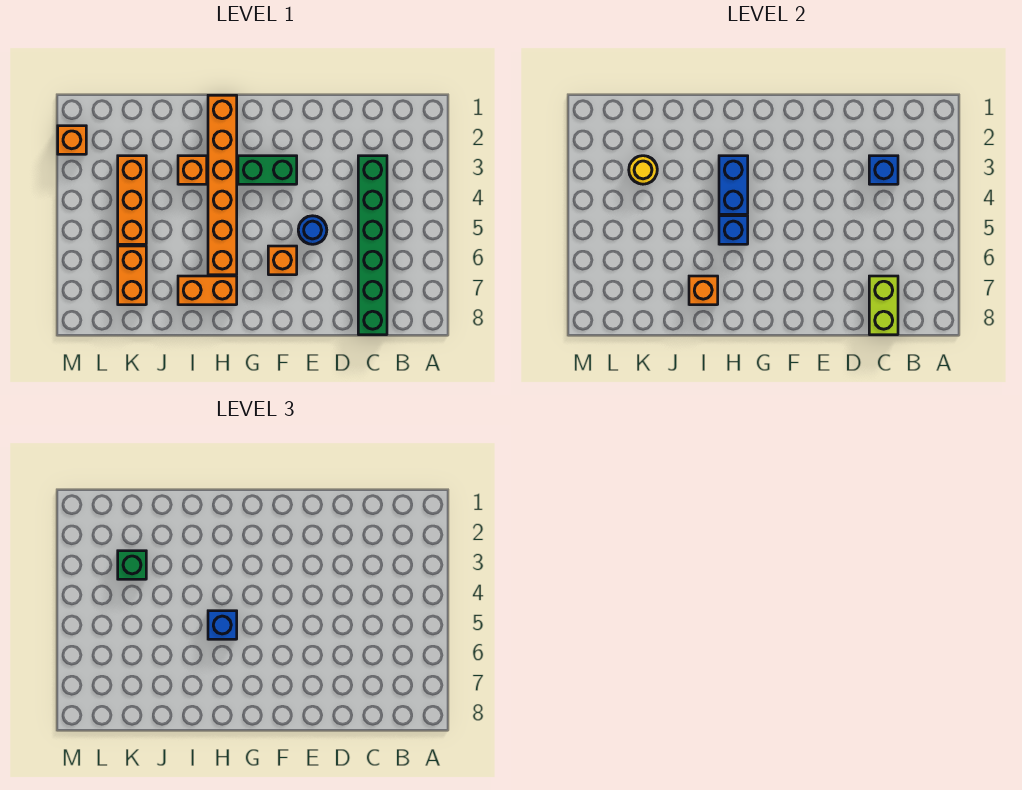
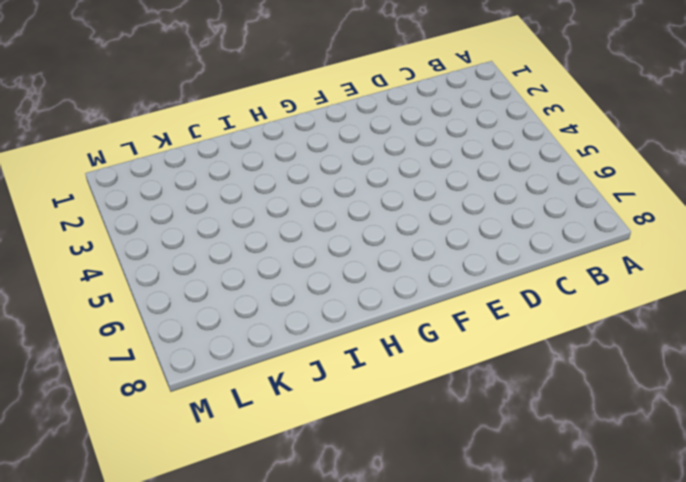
none -> green brick C3:C8 level 1
none -> blue round brick E5 level 1
none -> green brick F3:G3 level 1

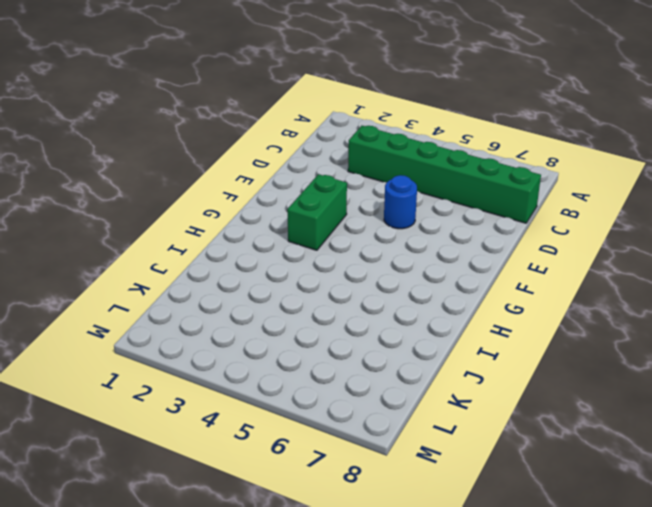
none -> orange brick F6 level 1
none -> orange brick H1:H6 level 1
none -> orange brick H7:I7 level 1

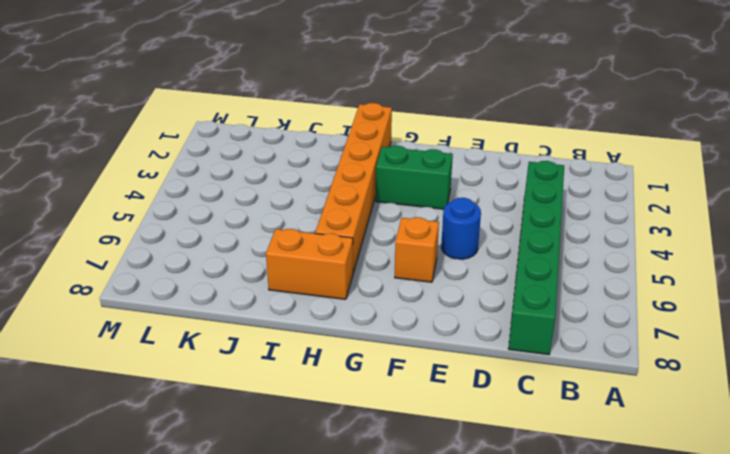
none -> orange brick I3 level 1
none -> orange brick K3:K5 level 1
none -> orange brick K6:K7 level 1

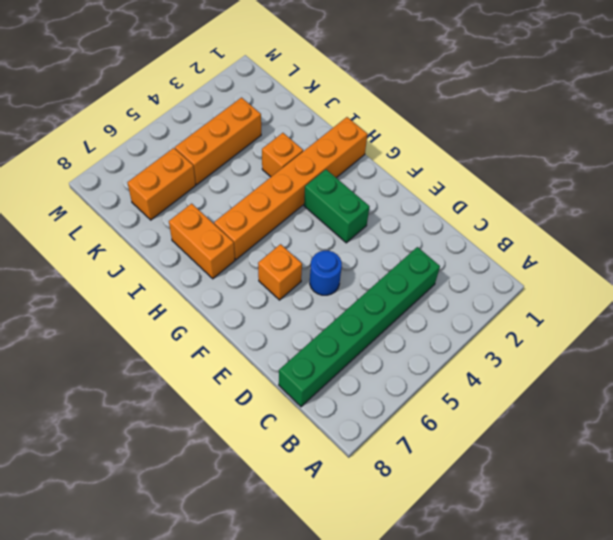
none -> orange brick M2 level 1
none -> blue brick C3 level 2
none -> lime brick C7:C8 level 2

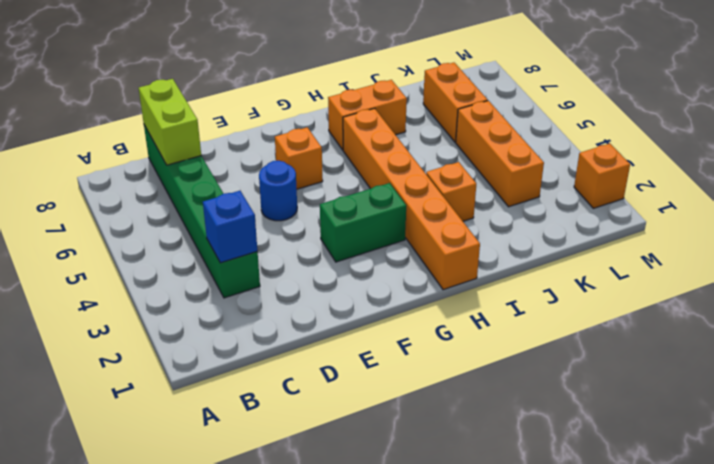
none -> blue brick H3:H4 level 2
none -> blue brick H5 level 2
none -> orange brick I7 level 2

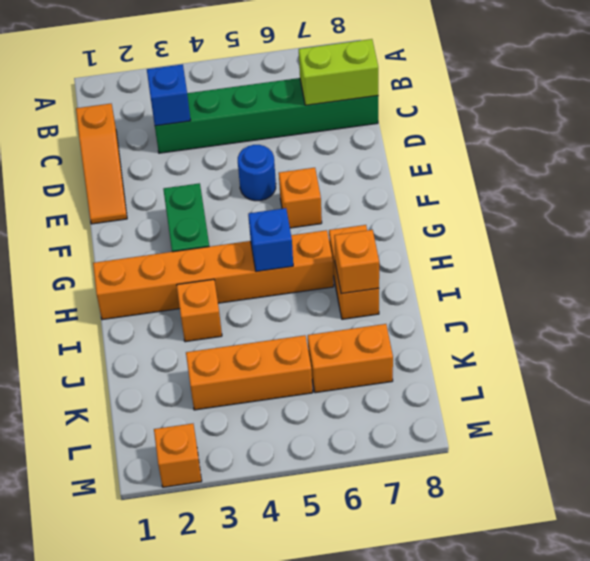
orange slope C1:E1 level 1 top C -> none
none -> blue brick H3:H4 level 2
none -> yellow round brick K3 level 2
none -> blue brick H5 level 3

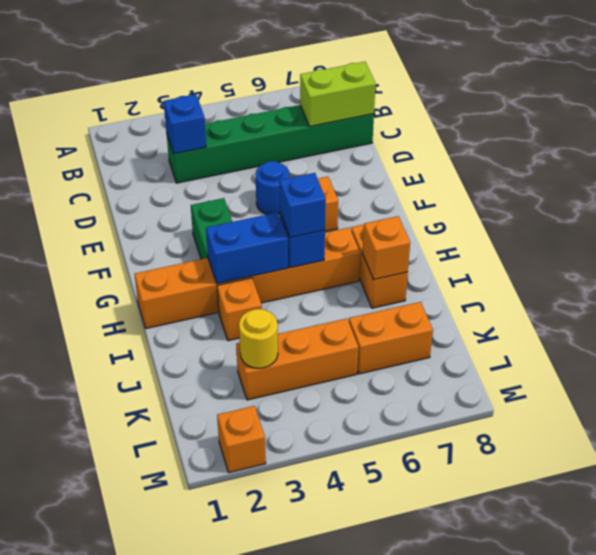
none -> green brick K3 level 3

